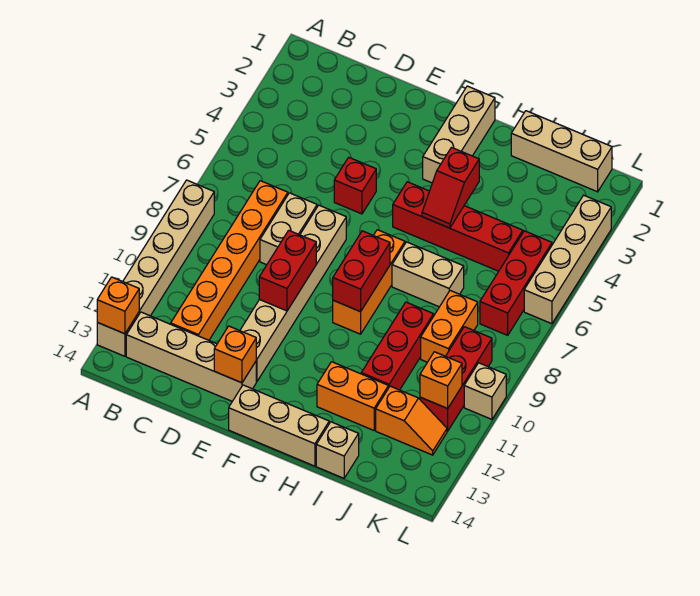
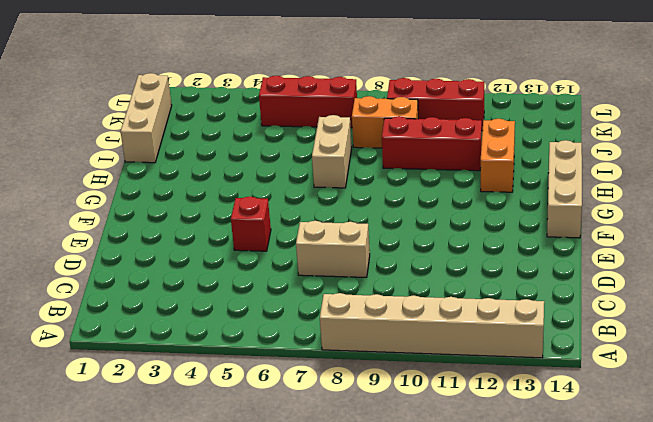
none -> tan brick B13:E13 level 1
none -> orange brick C7:C12 level 1
none -> tan brick E7:E12 level 1

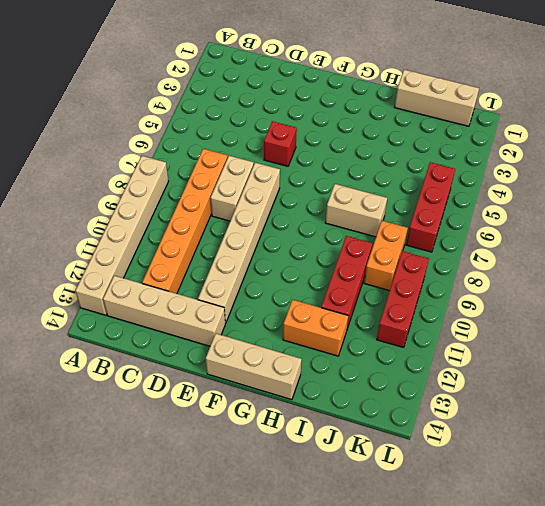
none -> tan brick G1:G3 level 1
none -> red brick G5:J5 level 1
none -> orange brick G7:G9 level 1

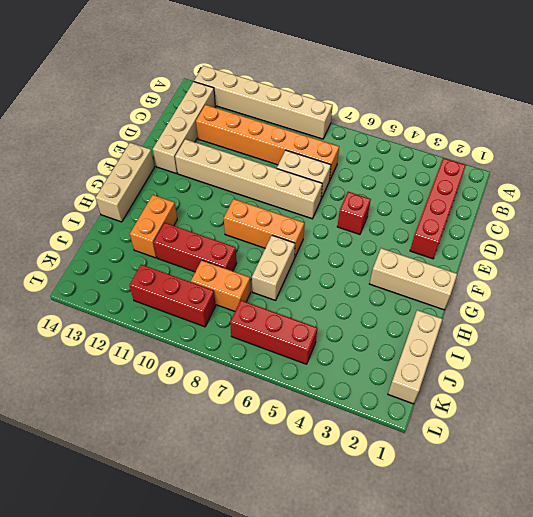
red brick B2:E2 level 1 -> red brick G5:J5 level 1
none -> tan brick I14 level 1
none -> orange slope J12:K12 level 1 top J
none -> tan brick L3:L6 level 1

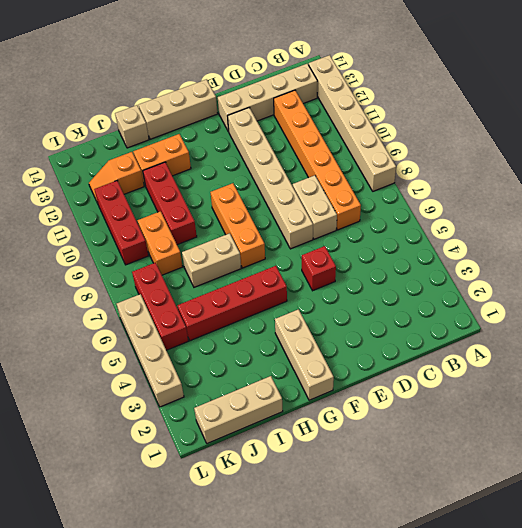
none -> tan brick L10 level 1
none -> orange brick A13 level 2
none -> red brick E9:E10 level 2

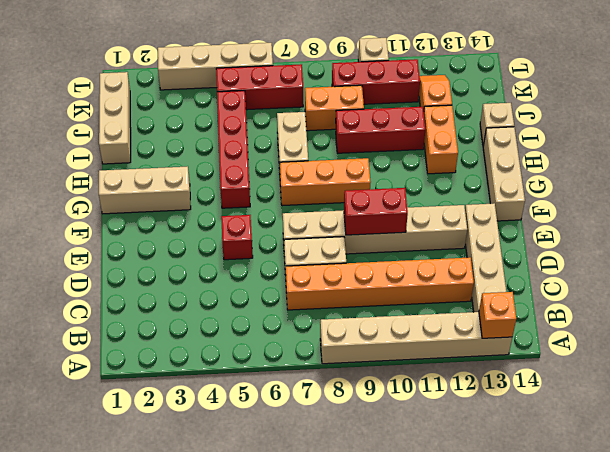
none -> orange brick E13 level 2
none -> red brick G8:G9 level 2
none -> red slope H4:H5 level 2 top 4

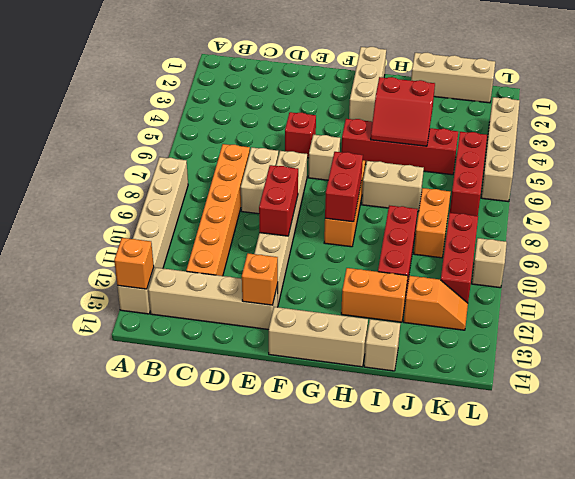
tan brick F6 level 1 -> none
red slope H4:I5 level 2 top 4 -> red slope H4:H5 level 2 top 4
none -> orange brick K11 level 2

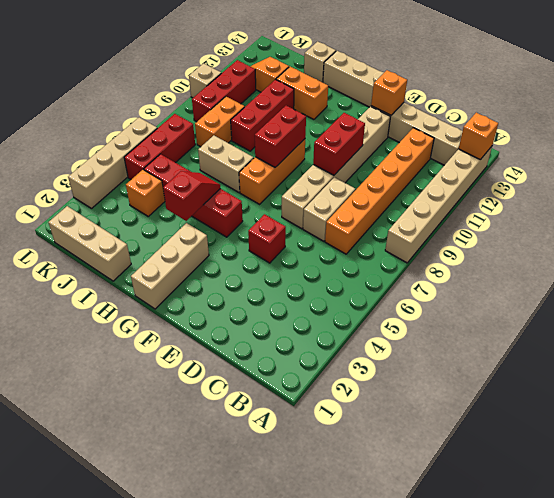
orange brick J4 level 1 -> orange brick K11 level 2

